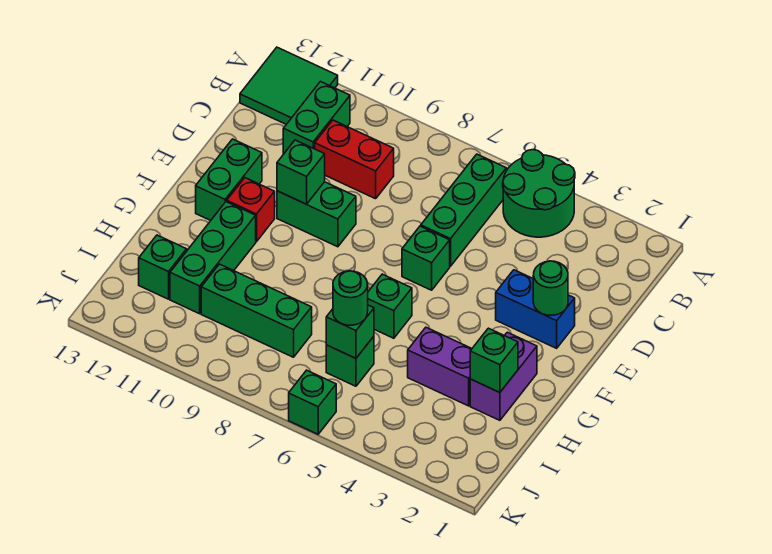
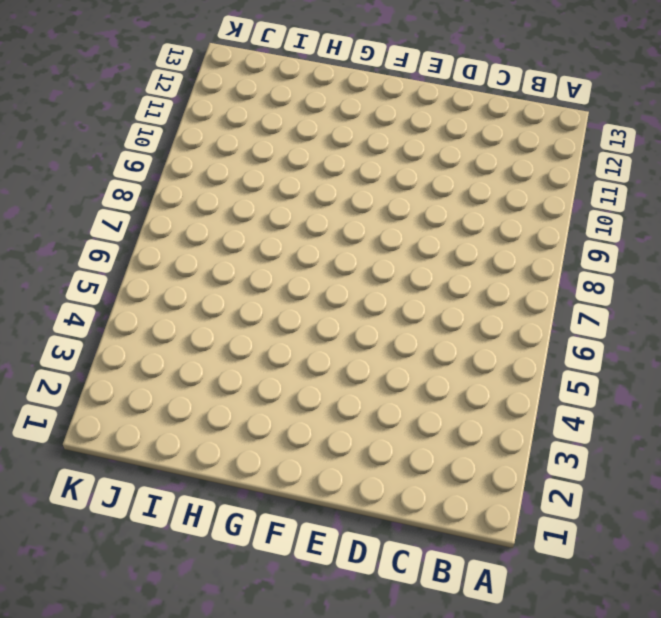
none -> green round brick A4:B5 level 1
none -> green tile A12:B13 level 1
none -> green brick B6:D6 level 1

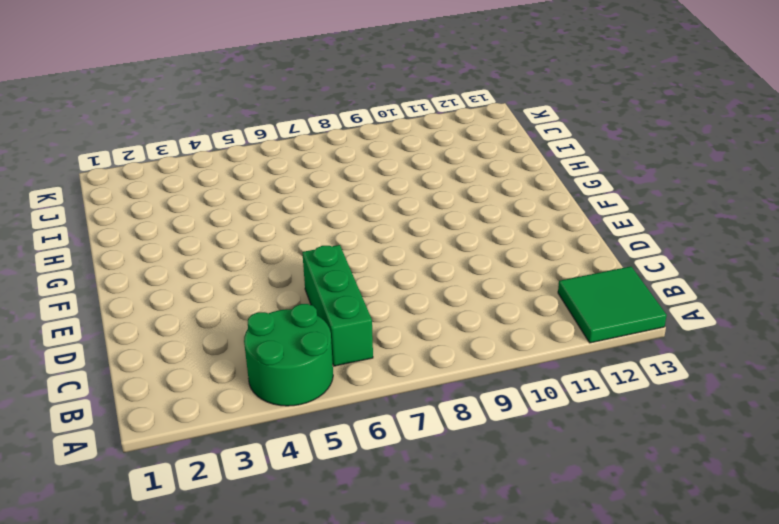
none -> green brick B11:C11 level 1
none -> red brick C9:C10 level 1
none -> blue brick E2:E3 level 1

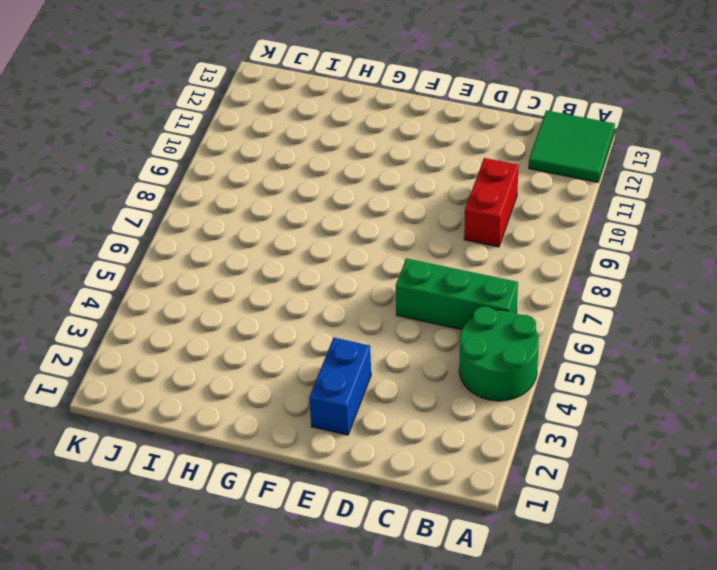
none -> green brick B11:C11 level 1
none -> green brick E6 level 1
none -> green brick E9:E10 level 1

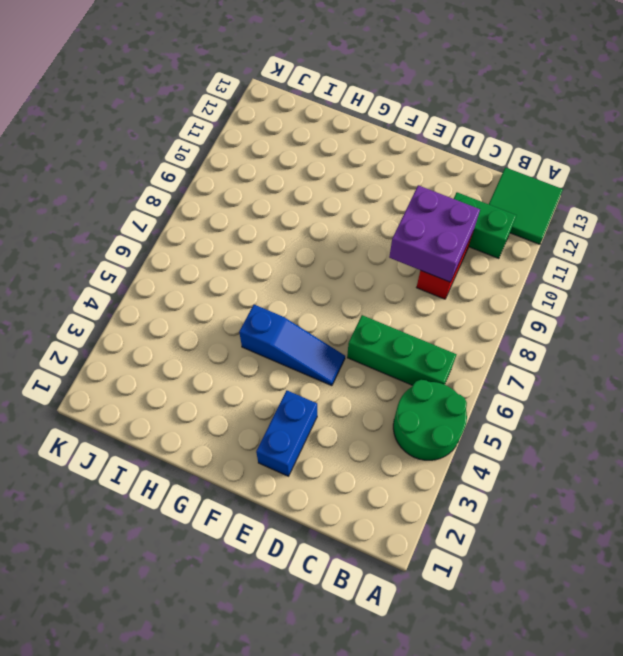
purple brick C9:D10 level 2 -> none
blue slope E5:G5 level 1 top G -> none
none -> green brick E6 level 1
none -> green brick E9:E10 level 1
none -> green brick E12:F12 level 1

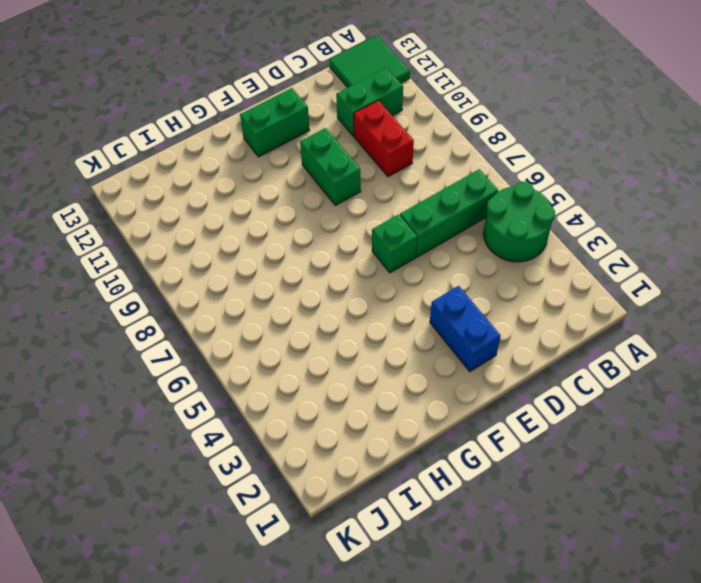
none -> red brick F11 level 1
none -> purple brick G2:H2 level 1
none -> green brick G6 level 1

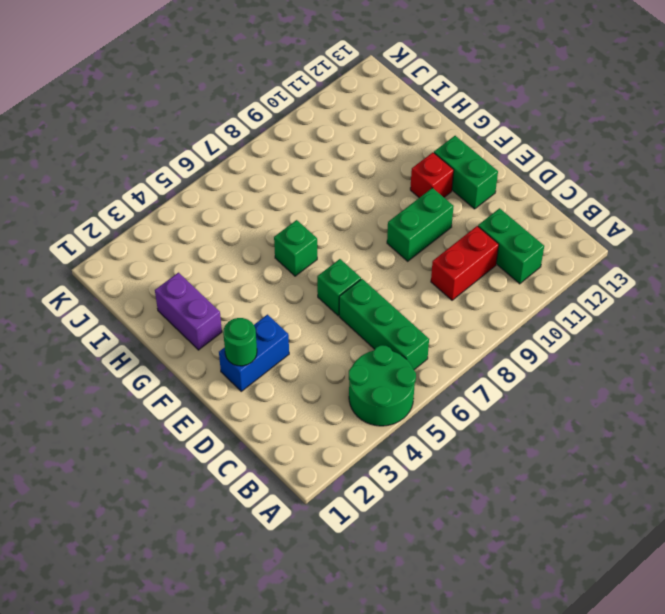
none -> green tile A12:B13 level 1
none -> green brick G11:I11 level 1
none -> purple brick H3:H4 level 1

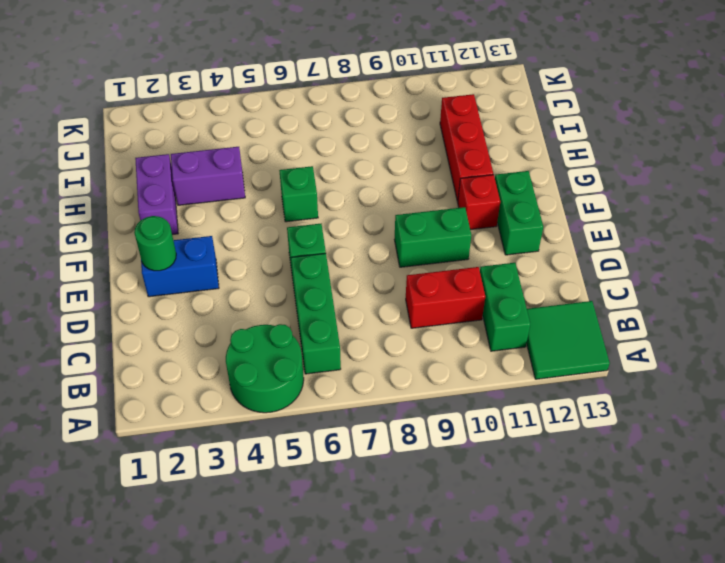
red brick G11:I11 level 1 -> green brick G11:I11 level 1
none -> green brick I6 level 1
none -> green brick I8:I10 level 1
none -> green brick I12 level 1

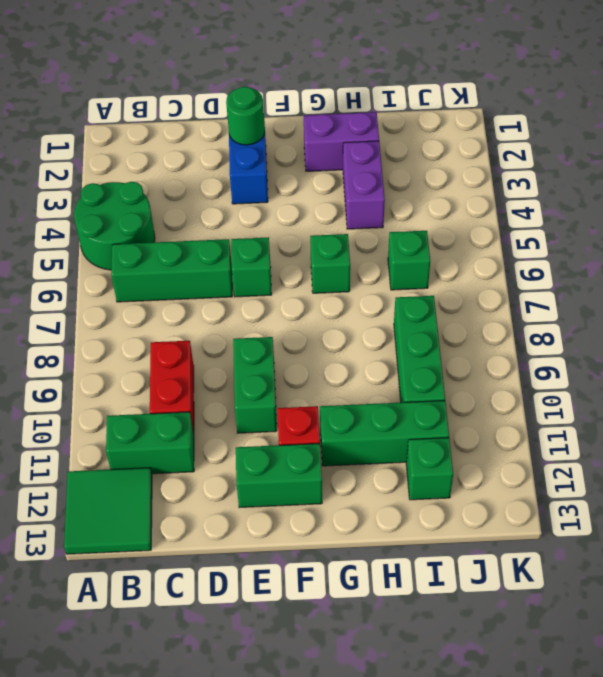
none -> green brick K6 level 1
none -> green brick E10 level 2
none -> green brick H2 level 2

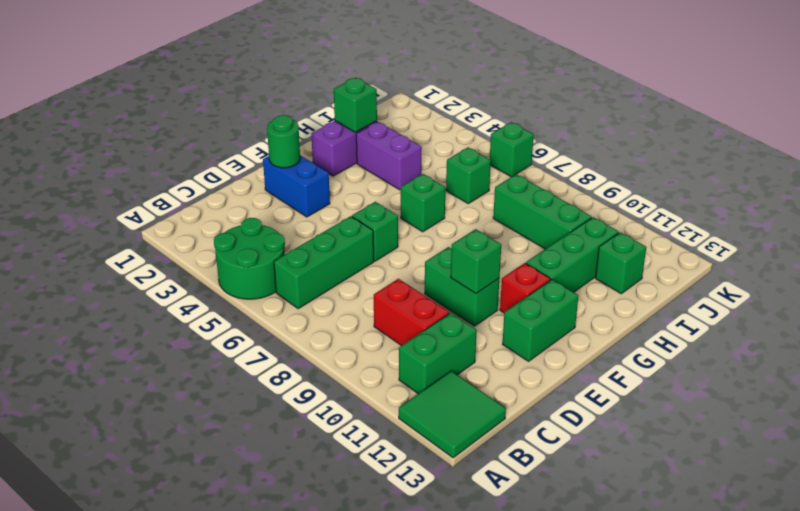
none -> green brick I6 level 2
none -> green round brick I6 level 3

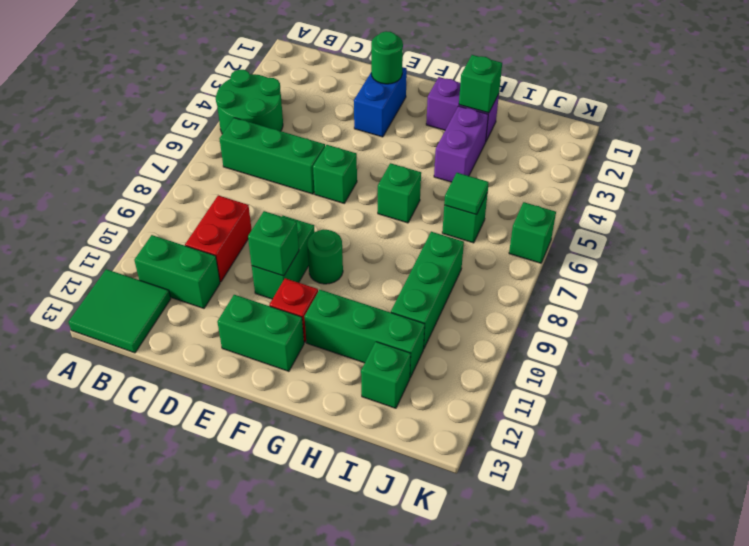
green round brick F9 level 1 -> green round brick I6 level 3
green tile I6 level 2 -> green brick I6 level 2

